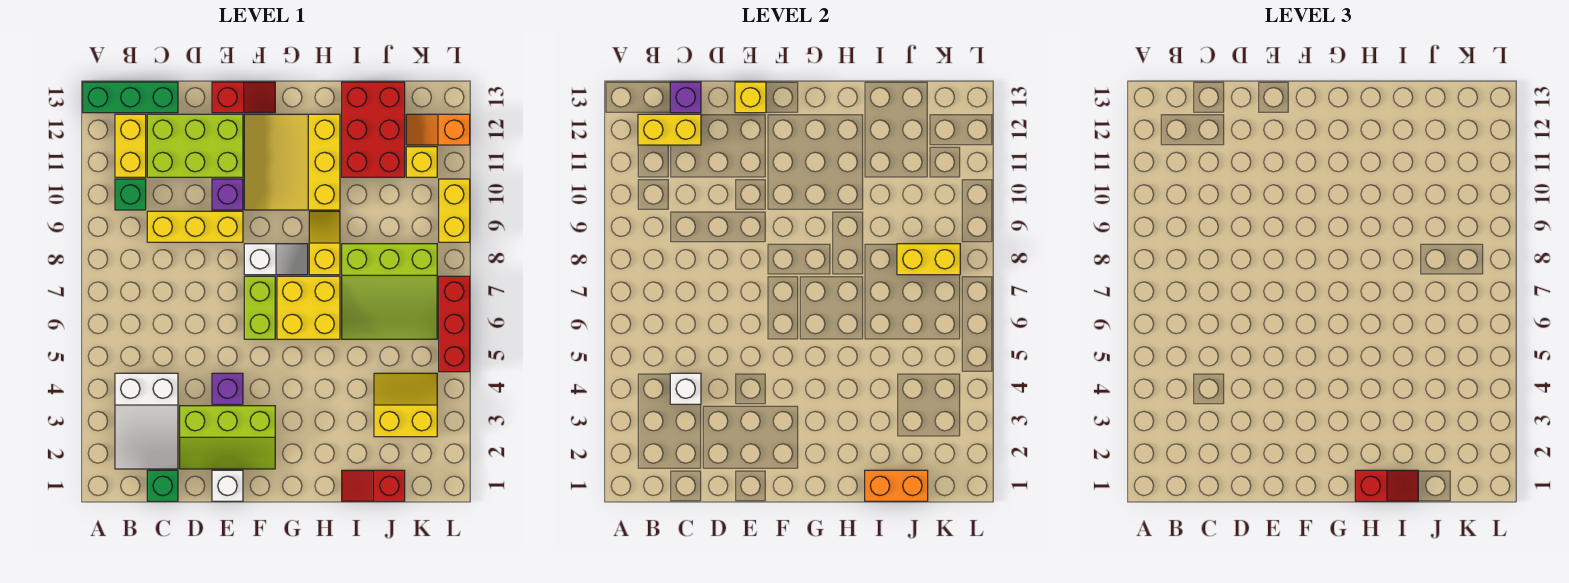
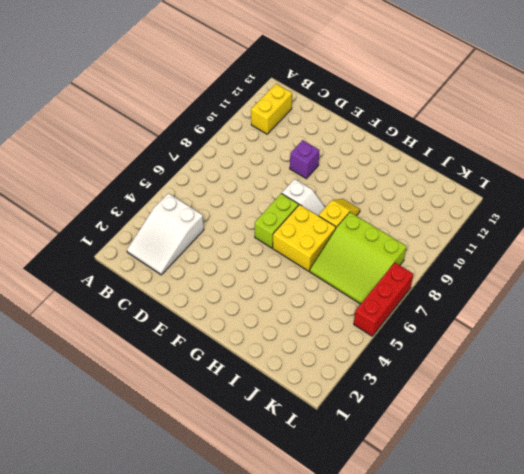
none -> green brick A13:C13 level 1
none -> green brick B10 level 1
none -> green brick C1 level 1
none -> yellow brick C9:E9 level 1

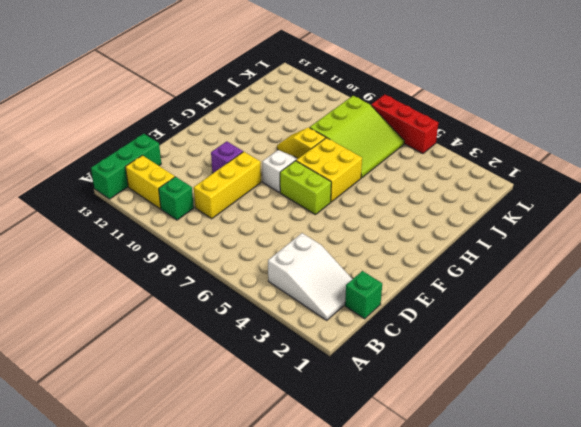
none -> lime brick C11:E12 level 1
none -> lime slope D2:F3 level 1 top 3
none -> white brick E1 level 1
none -> purple brick E4 level 1

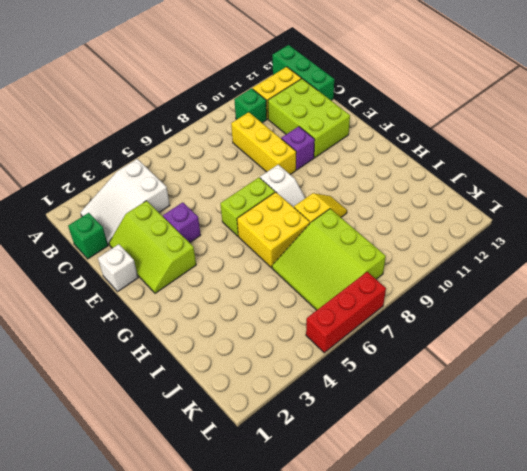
none -> red slope E13:F13 level 1 top E
none -> yellow slope F10:H12 level 1 top H
none -> red slope I1:J1 level 1 top J
none -> red brick I11:J13 level 1

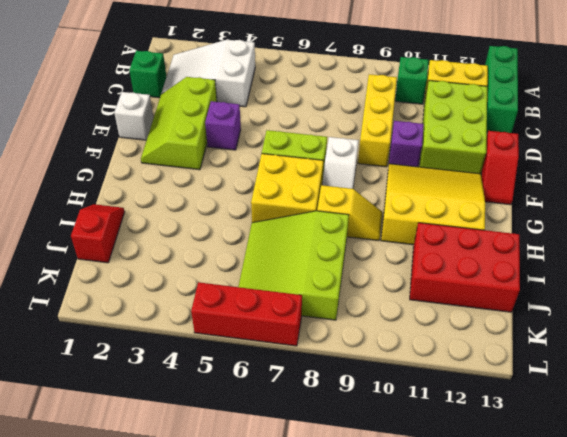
none -> yellow slope J3:K4 level 1 top 3
none -> yellow brick K11 level 1
none -> orange slope K12:L12 level 1 top L
none -> yellow brick L9:L10 level 1

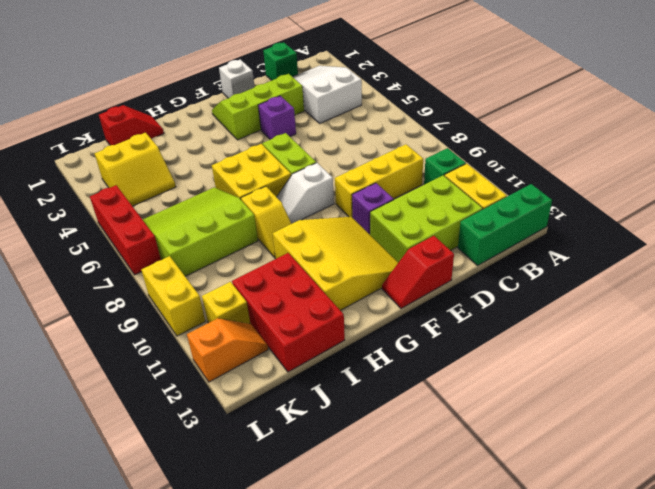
none -> yellow brick B12:C12 level 2
none -> white brick C4 level 2
none -> purple brick C13 level 2
none -> yellow brick E13 level 2

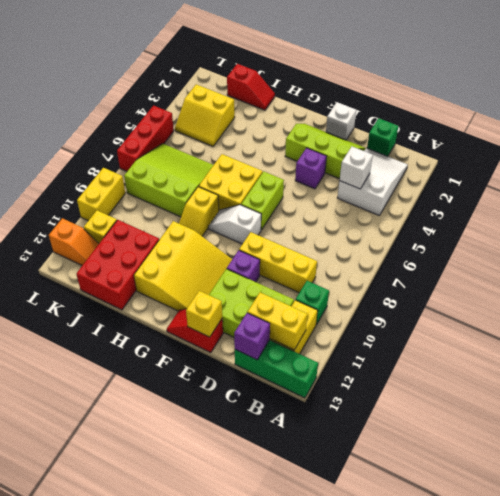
none -> orange brick I1:J1 level 2
none -> yellow brick J8:K8 level 2
none -> red slope H1:I1 level 3 top H

